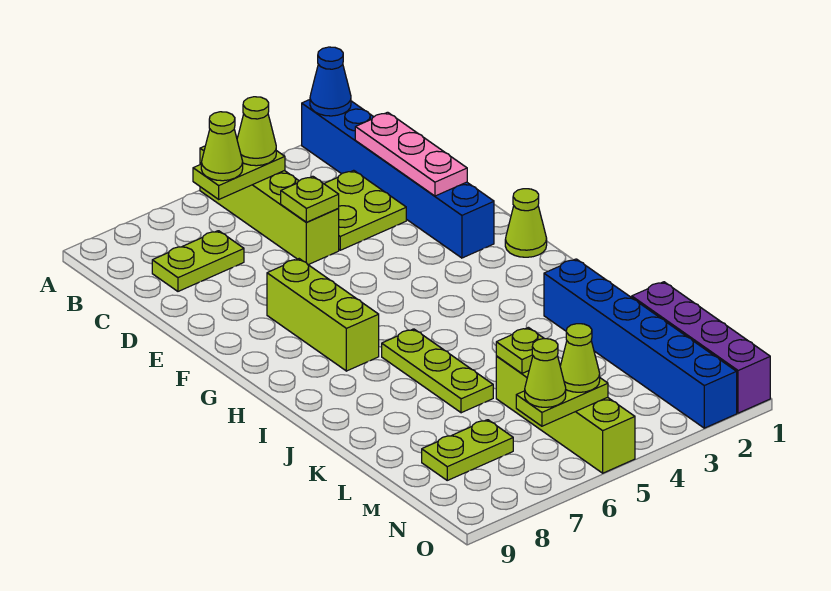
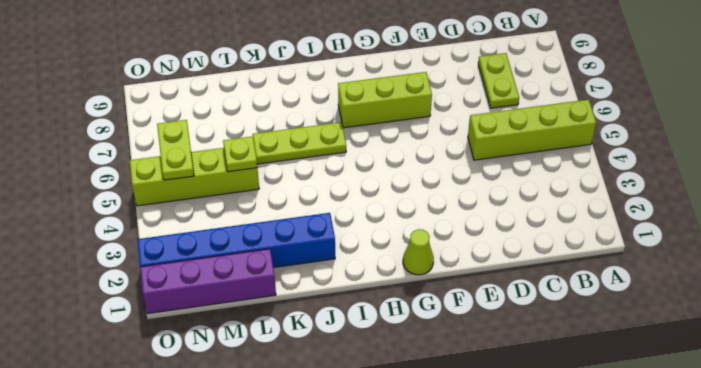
none -> blue brick A2:F2 level 1
none -> lime plate C3:D4 level 1
none -> lime plate M7:M8 level 1

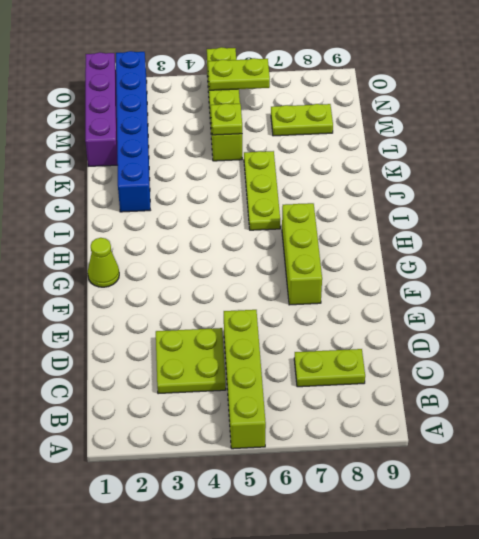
none -> blue brick A2:F2 level 1
none -> blue cone A2 level 2
none -> lime plate B5:B6 level 2

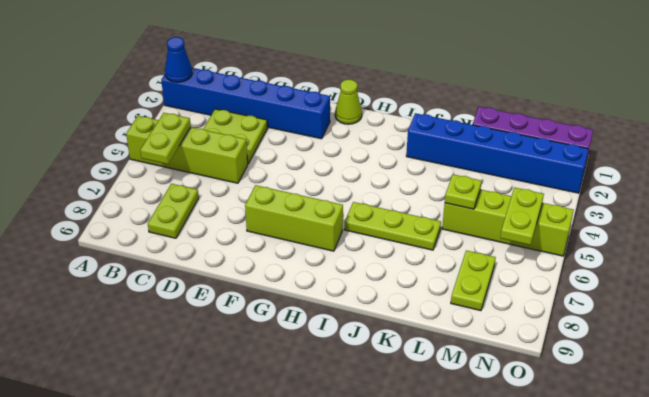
none -> pink plate C2:E2 level 2
none -> lime plate D5 level 2
none -> lime cone B5 level 3

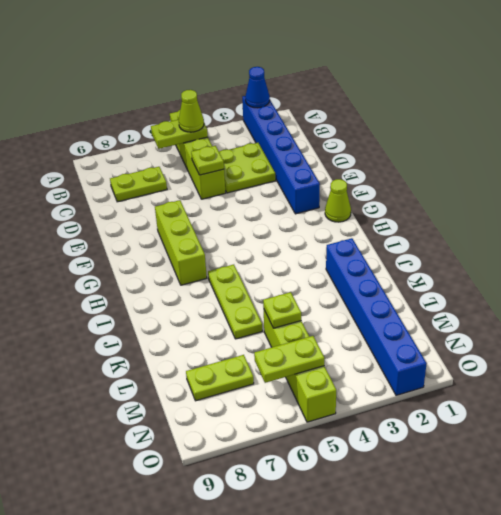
none -> purple brick L1:O1 level 1
none -> pink plate C2:E2 level 2
none -> lime cone B6 level 3

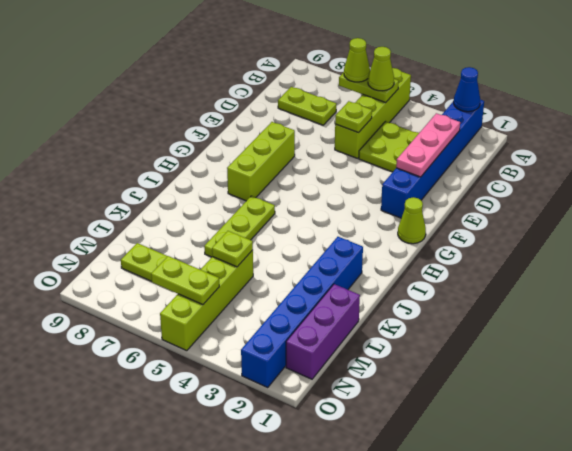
purple brick L1:N1 level 1 -> purple brick L1:O1 level 1
none -> lime cone N5 level 3
none -> lime cone N6 level 3

